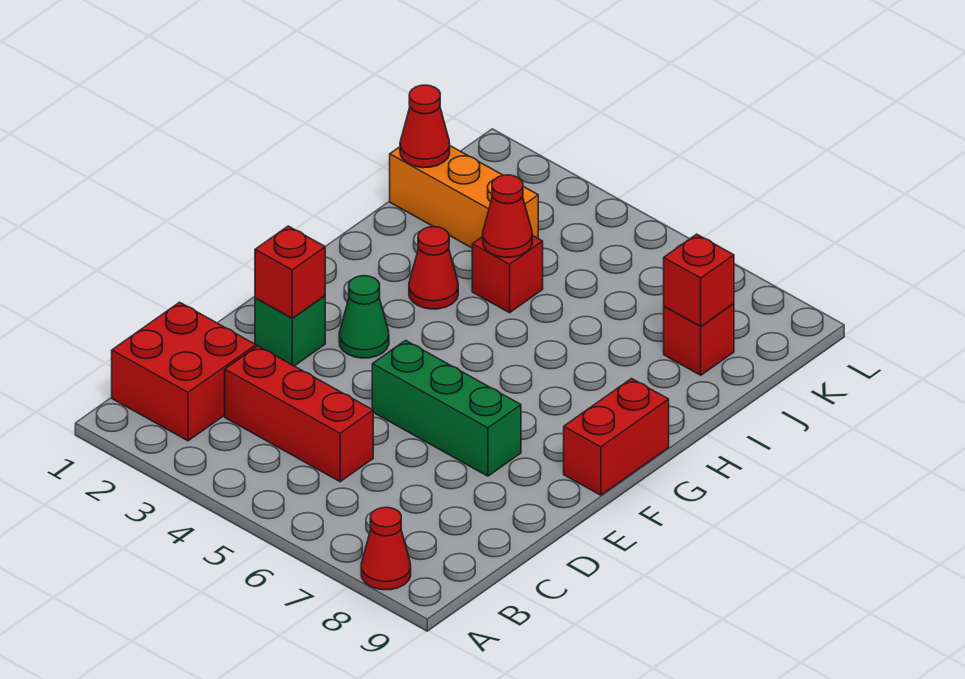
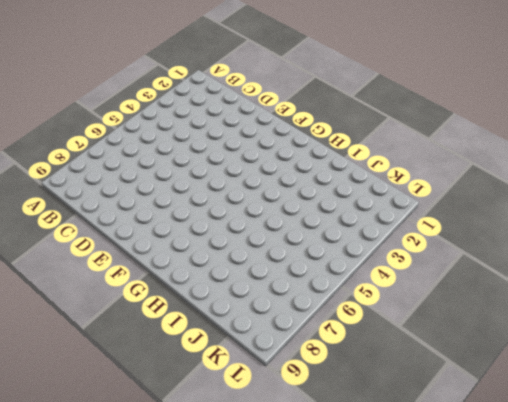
none -> red cone A8 level 1
none -> red brick B1:C2 level 1
none -> red brick C3:C5 level 1

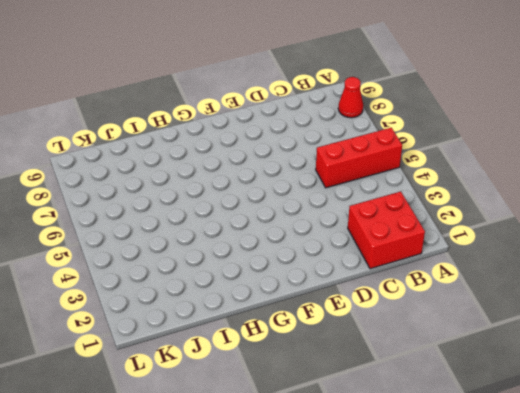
red brick A5:C5 level 1 -> red brick C3:C5 level 1
none -> green brick E2 level 1
none -> green brick E5:E7 level 1
none -> green cone F3 level 1

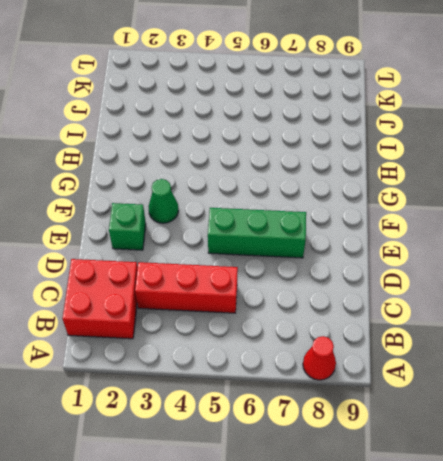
none -> red brick F9:G9 level 1
none -> red cone H3 level 1
none -> red brick I4 level 1

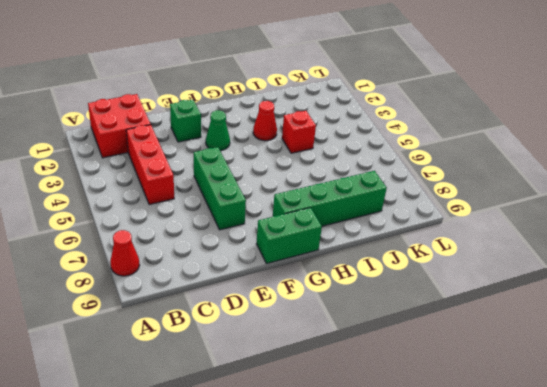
green brick F9:G9 level 1 -> red brick F9:G9 level 1
green brick G8:J8 level 1 -> red brick J8 level 1
none -> orange brick J1:J3 level 1
none -> red brick E2 level 2
none -> red cone I4 level 2

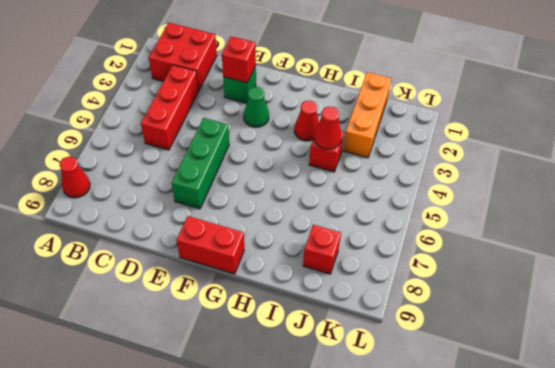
none -> red cone J1 level 2
none -> red brick J8 level 2

